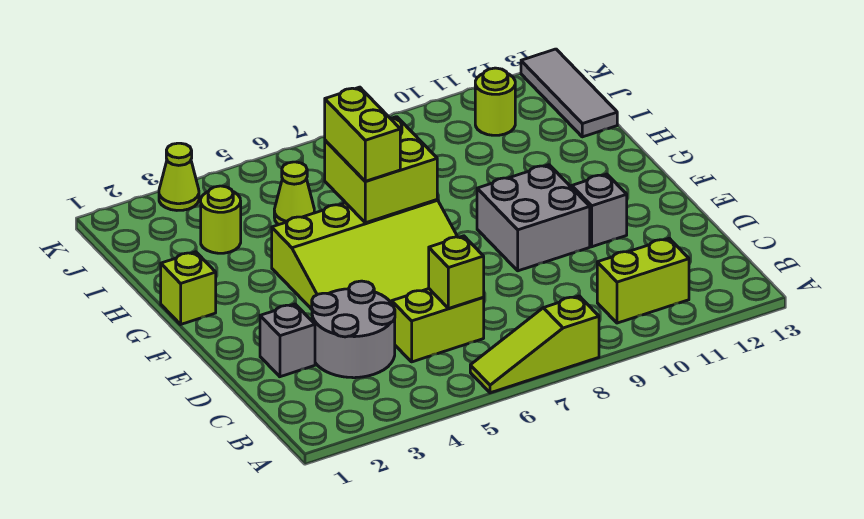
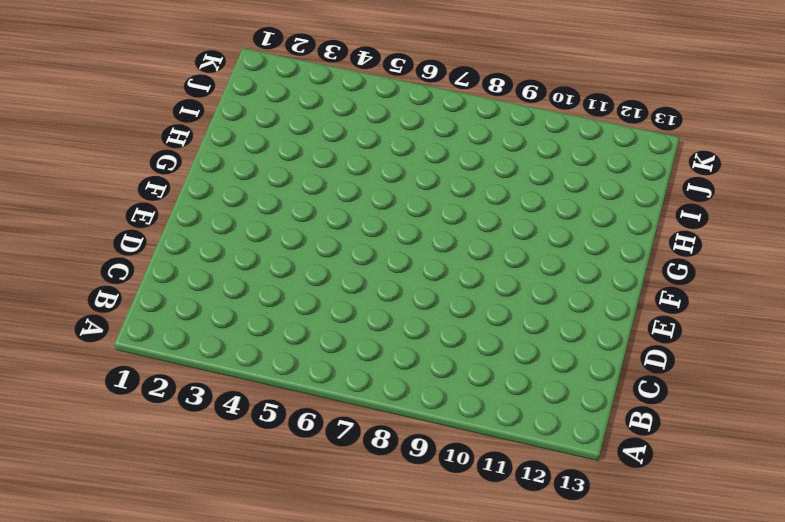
none -> lime slope A6:A8 level 1 top 8
none -> lime brick B10:B11 level 1
none -> grey round brick C3:D4 level 1

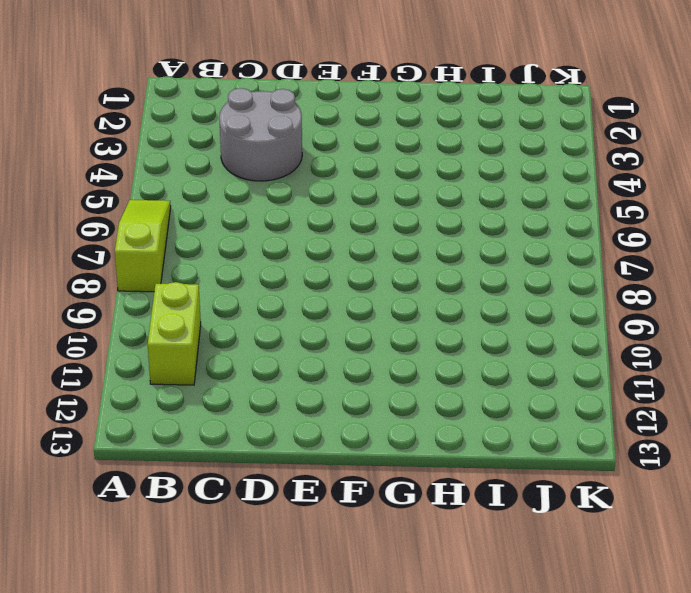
none -> lime brick C5:C6 level 1
none -> grey brick D2 level 1
none -> lime slope E4:G7 level 1 top G

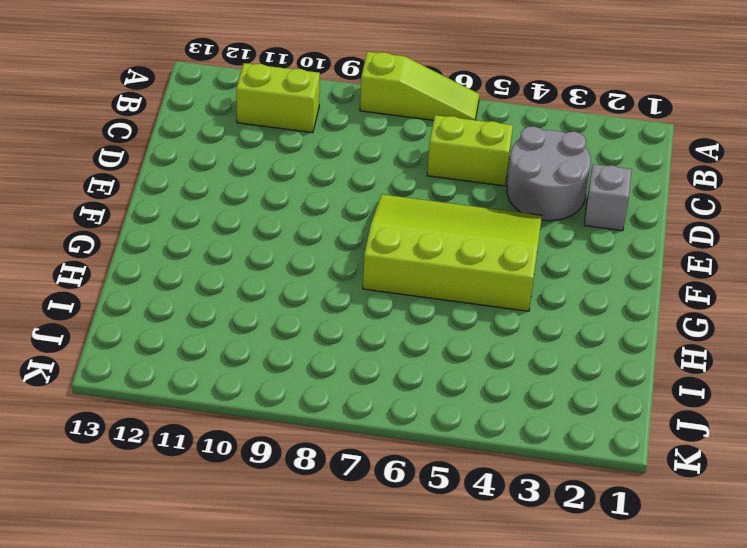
none -> grey brick E9:F10 level 1
none -> grey brick E11 level 1
none -> lime brick G1 level 1

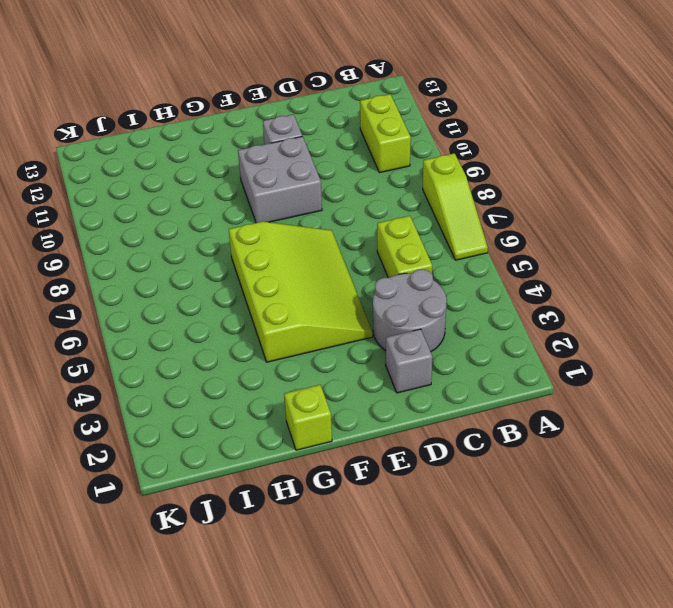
none -> lime round brick I3 level 1
none -> lime cone I5 level 1
none -> grey tile I13:K13 level 1

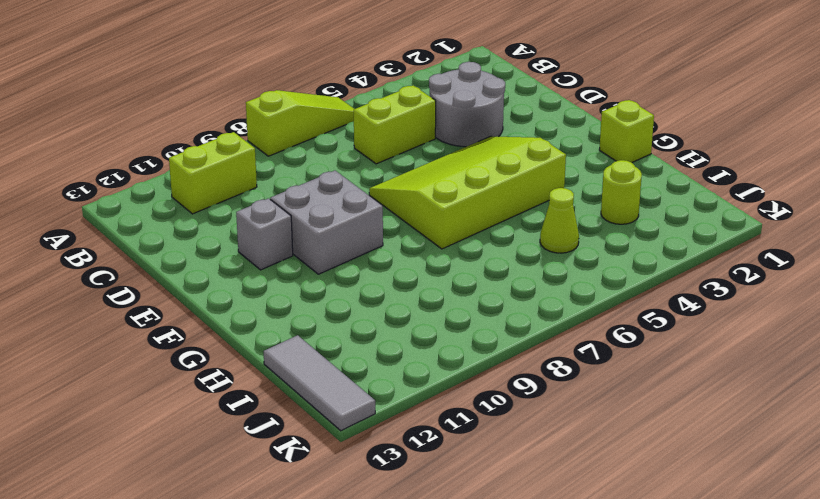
none -> grey brick D2 level 1
none -> lime round brick J11 level 1
none -> lime cone K3 level 1

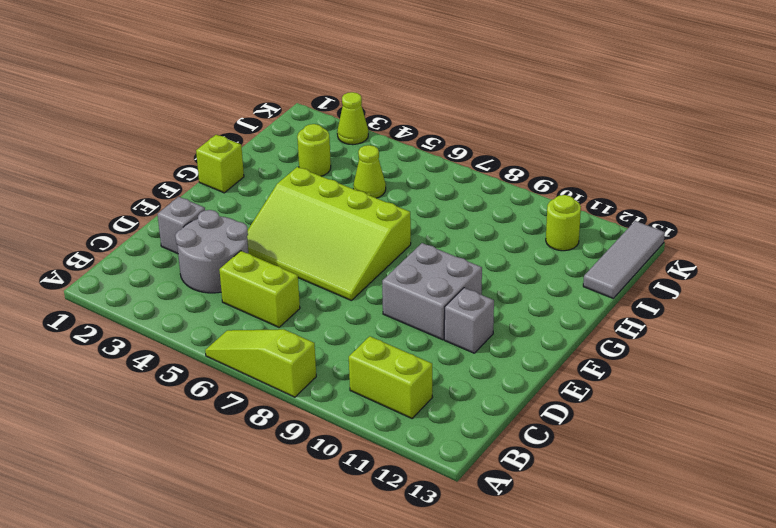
none -> lime brick C6 level 2
none -> lime brick G6:H7 level 2
none -> lime brick G6:H6 level 3

